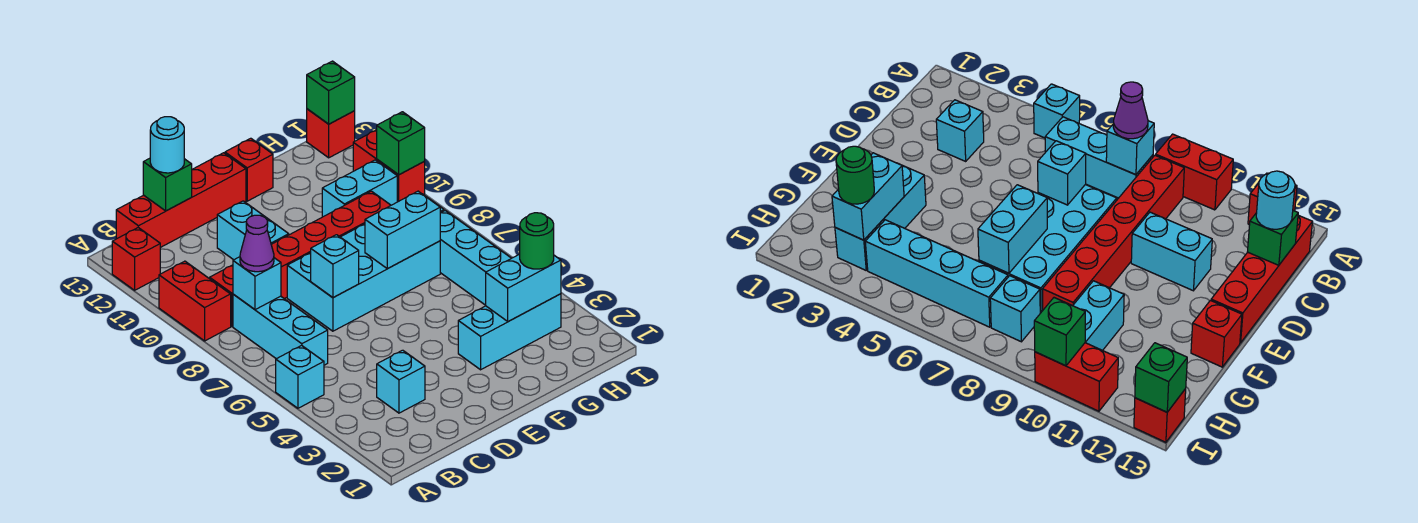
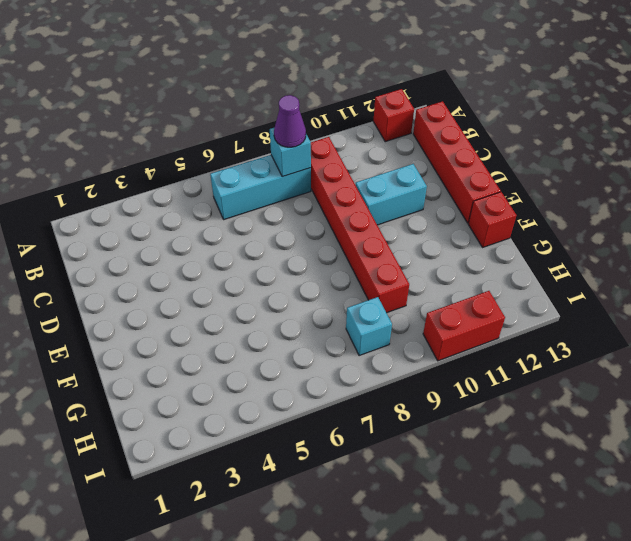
none -> cyan brick A5 level 1
none -> red brick A9:A10 level 1
none -> cyan brick C3 level 1

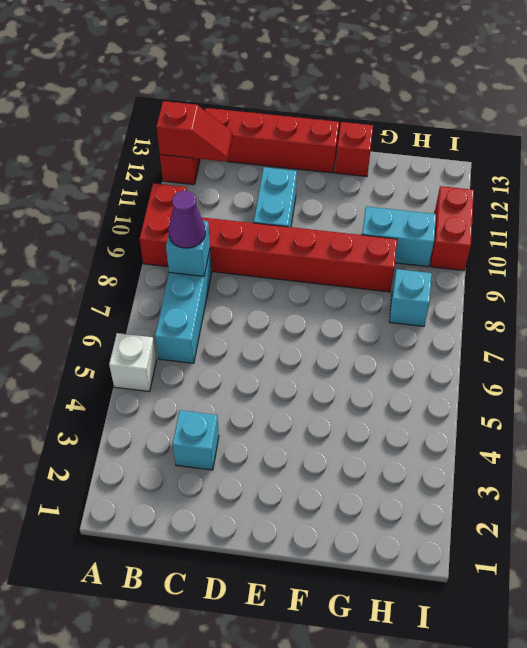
white brick A5 level 1 -> cyan brick A5 level 1
red slope A12:B12 level 2 top A -> none
none -> cyan brick D7:G8 level 1
none -> cyan brick F3:H3 level 1
none -> cyan brick H4:H7 level 1

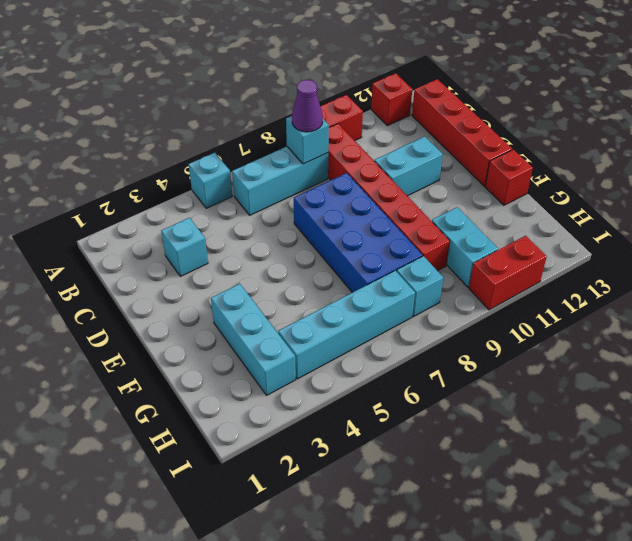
blue brick D7:G8 level 1 -> cyan brick D7:G8 level 1
none -> red brick I13 level 1
none -> green brick C13 level 2
none -> cyan brick D7 level 2

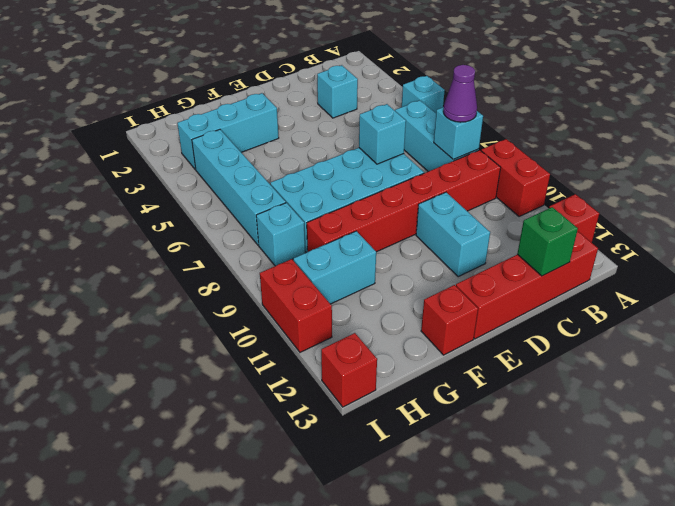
none -> cyan brick F7:G7 level 2
none -> cyan brick G3:H3 level 2
none -> green brick I10 level 2

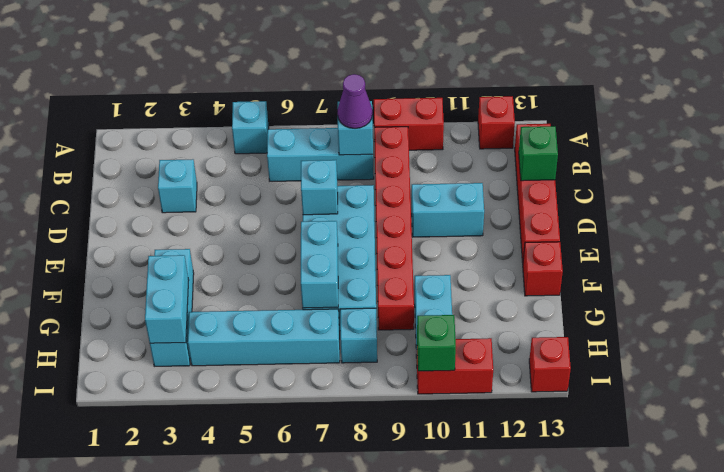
none -> green brick I13 level 2
none -> cyan round brick C13 level 3
none -> green round brick H3 level 3

